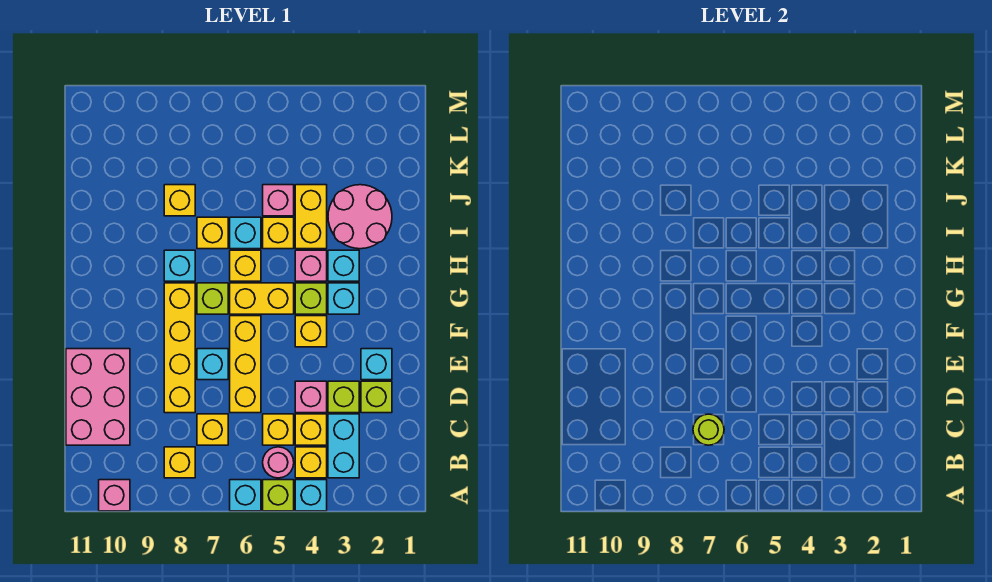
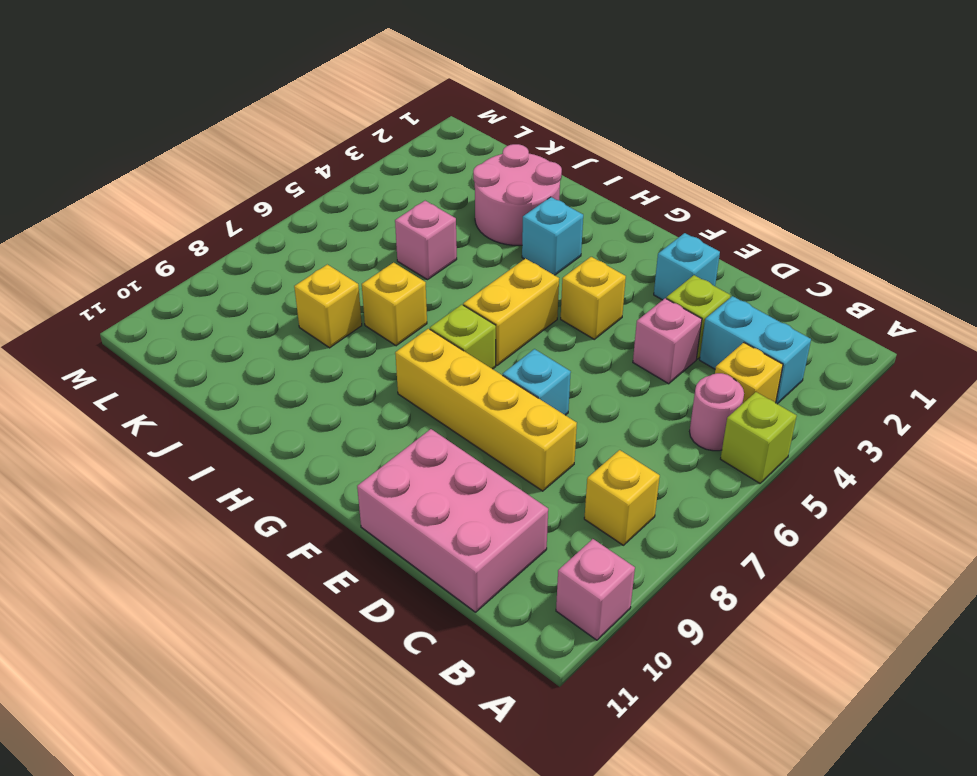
none -> cyan brick A4 level 1
none -> cyan brick A6 level 1
none -> yellow brick C4 level 1
none -> yellow brick C5 level 1

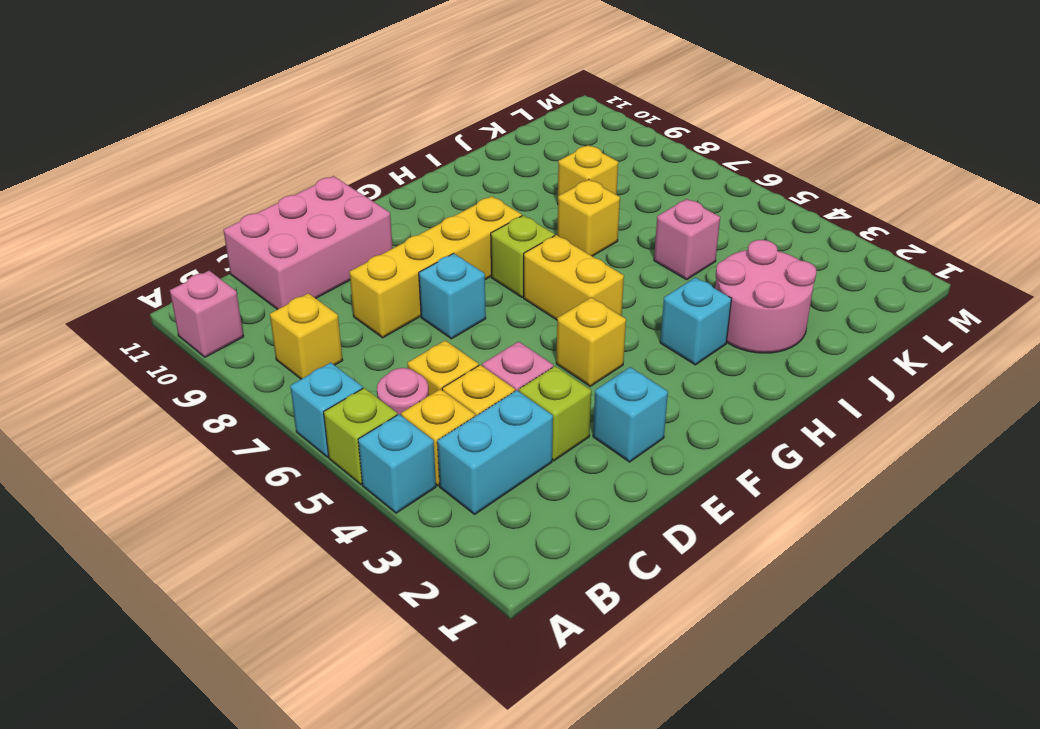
none -> yellow brick C7 level 1
none -> lime brick D2 level 1
none -> yellow brick D6:F6 level 1
none -> cyan brick G3 level 1

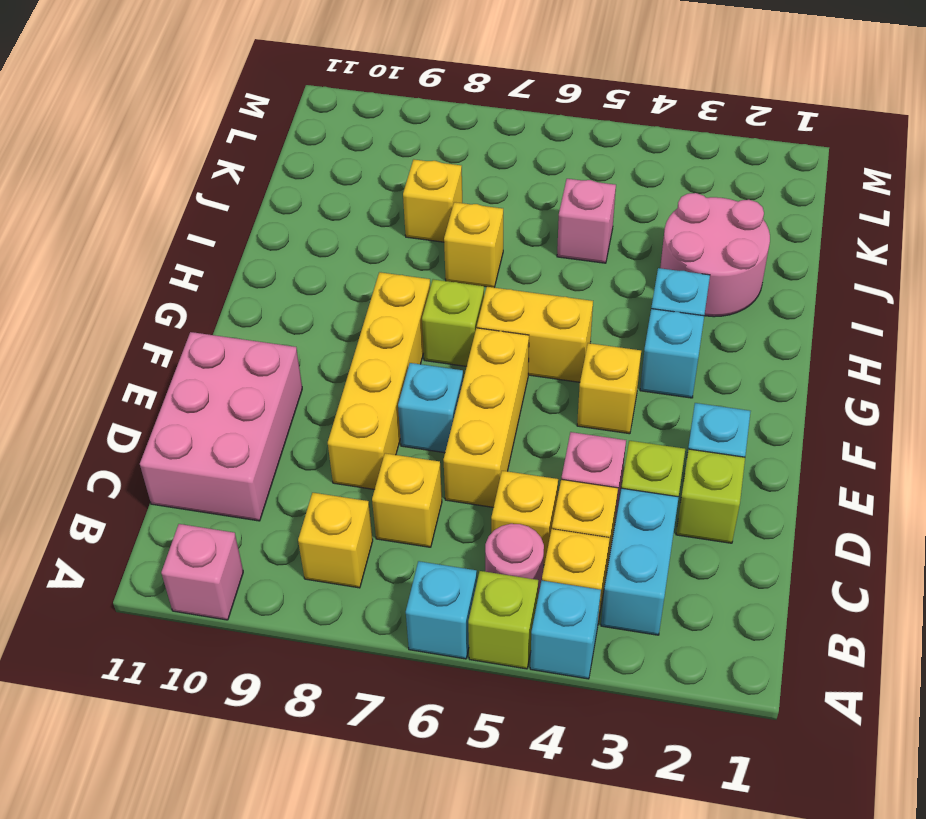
none -> lime brick G4 level 1
none -> pink brick H4 level 1
none -> yellow brick H6 level 1
none -> cyan brick H8 level 1

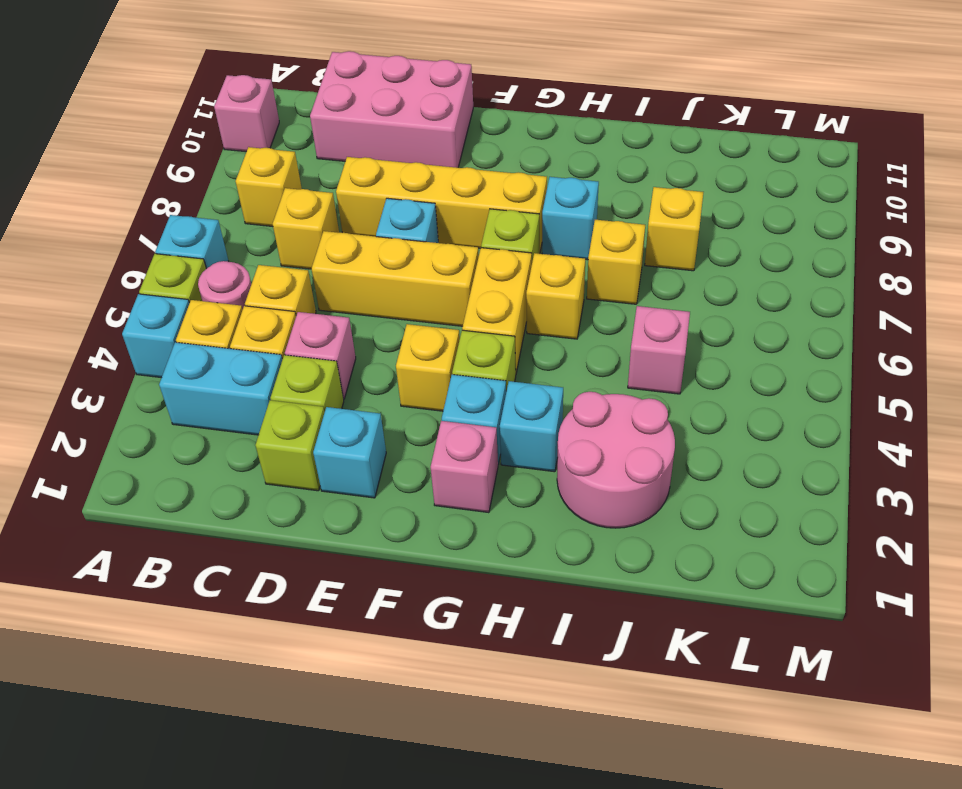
pink brick G2 level 1 -> pink brick H4 level 1
none -> yellow brick I4:J4 level 1
none -> yellow brick I5 level 1
none -> cyan brick I6 level 1
none -> lime round brick C7 level 2

